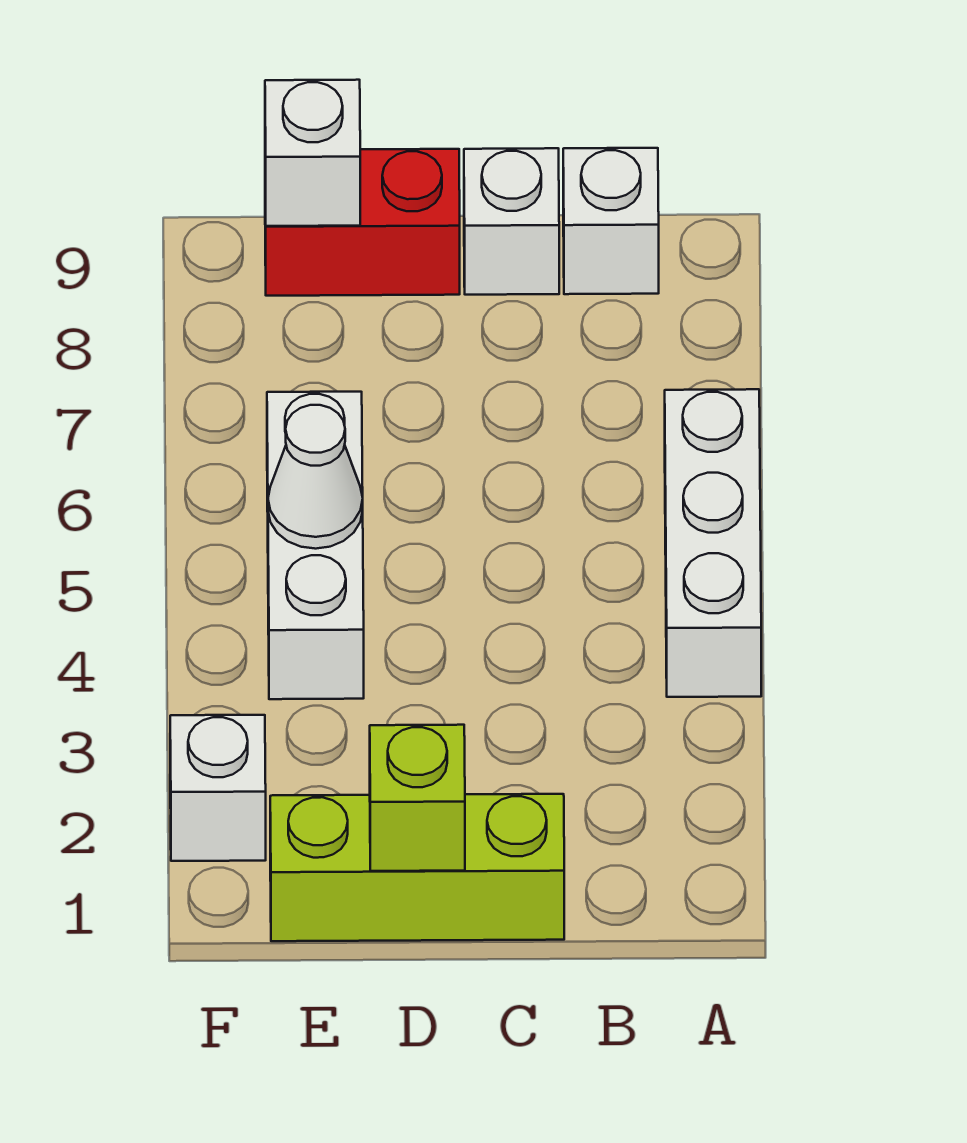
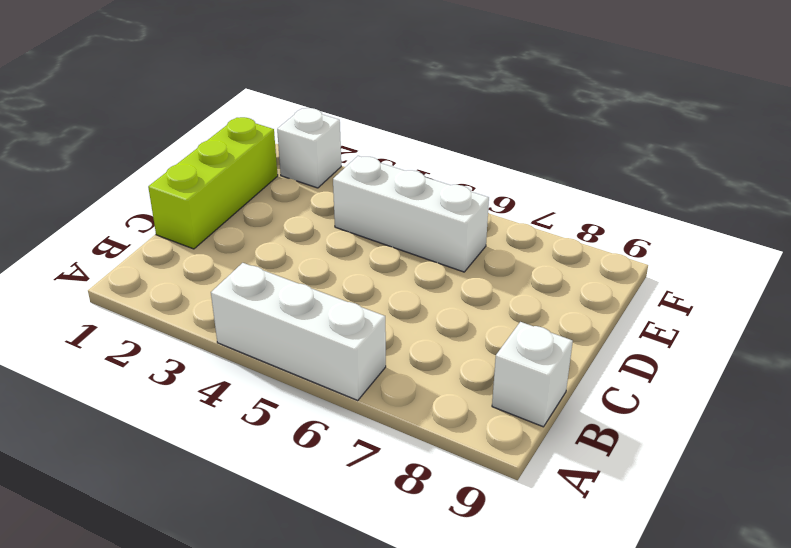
none -> white brick C9 level 1
none -> red brick D9:E9 level 1

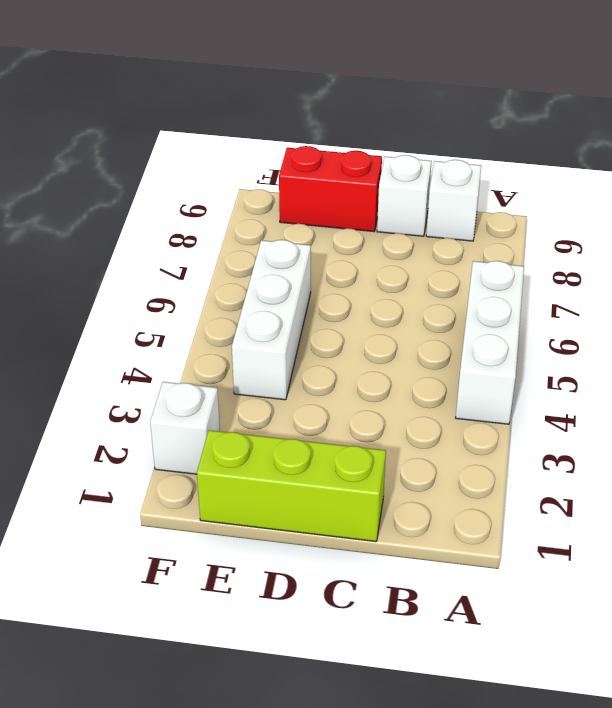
none -> lime brick D1 level 2
none -> white cone E5 level 2

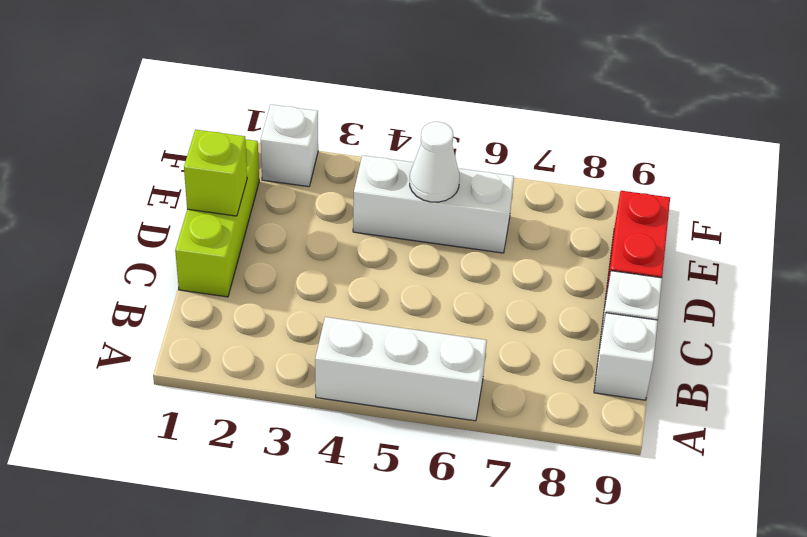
none -> white brick E9 level 2

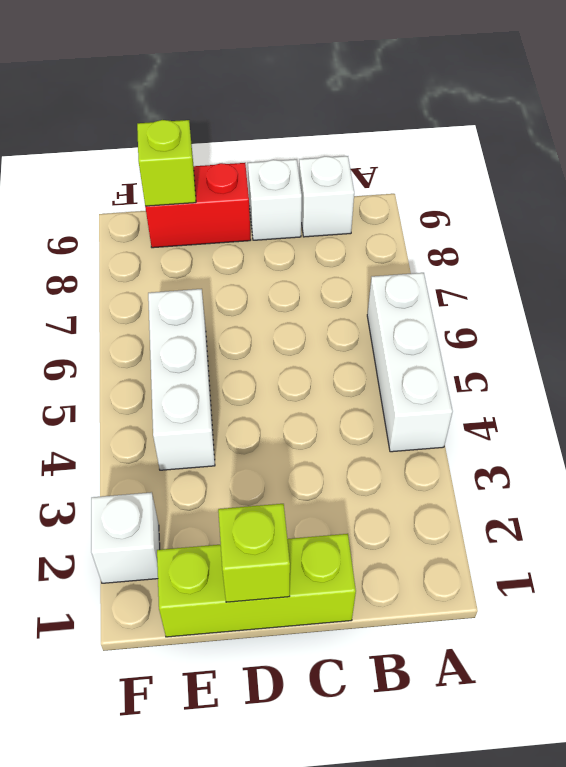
lime brick E9 level 2 -> white brick E9 level 2
none -> white cone E5 level 2

